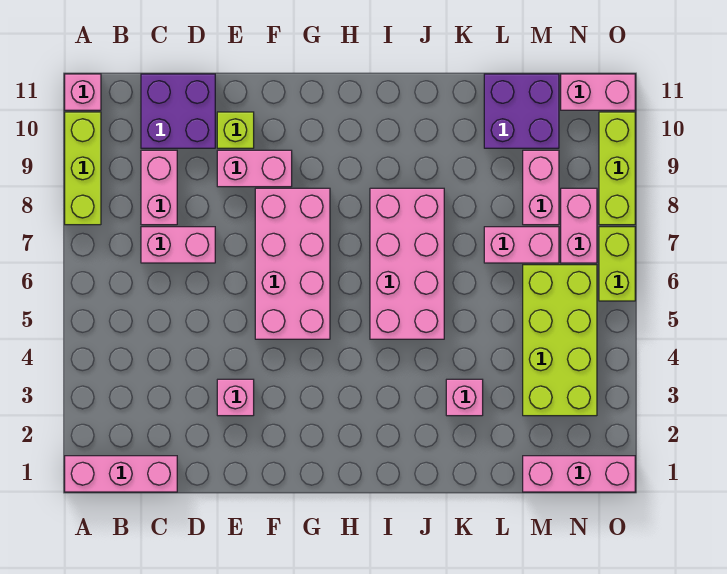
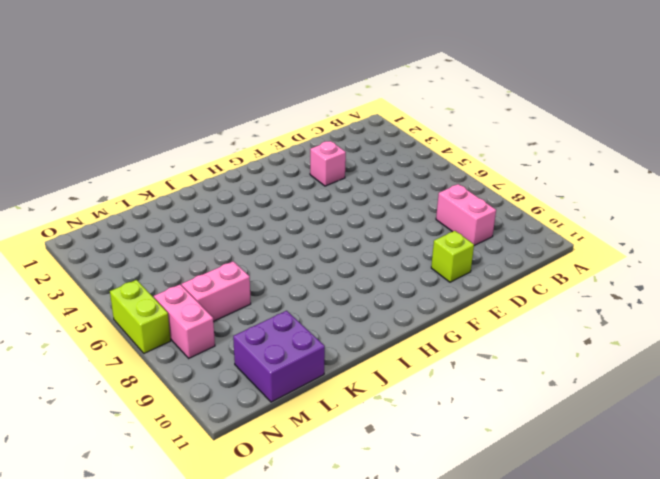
none -> pink brick A1:C1 level 1
none -> lime brick A8:A10 level 1
none -> pink brick A11 level 1

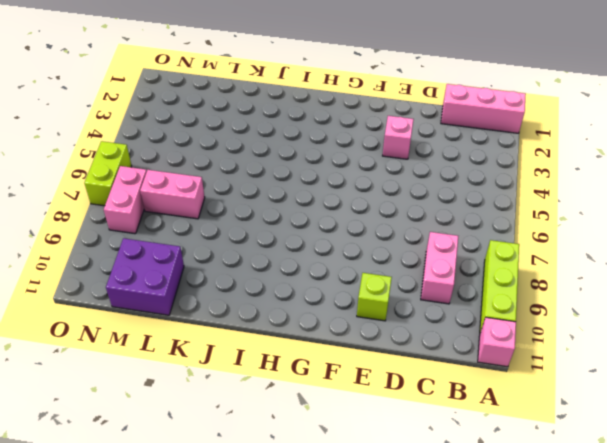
none -> pink brick C7:D7 level 1
none -> purple brick C10:D11 level 1
none -> pink brick E9:F9 level 1

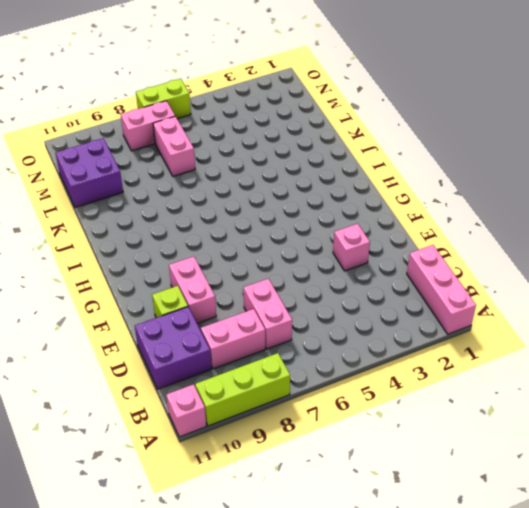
none -> pink brick F5:G8 level 1
none -> pink brick I5:J8 level 1
none -> pink brick K3 level 1

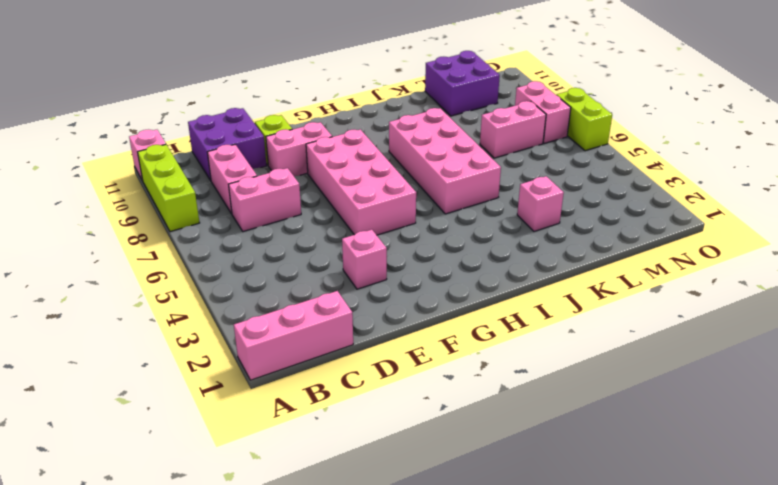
none -> pink brick M1:O1 level 1
none -> lime brick M3:N6 level 1
none -> pink brick M8:M9 level 1

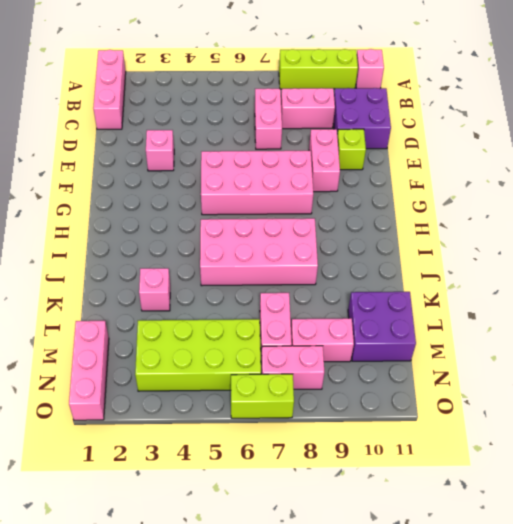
none -> pink brick N11:O11 level 1
none -> lime brick O8:O10 level 1

